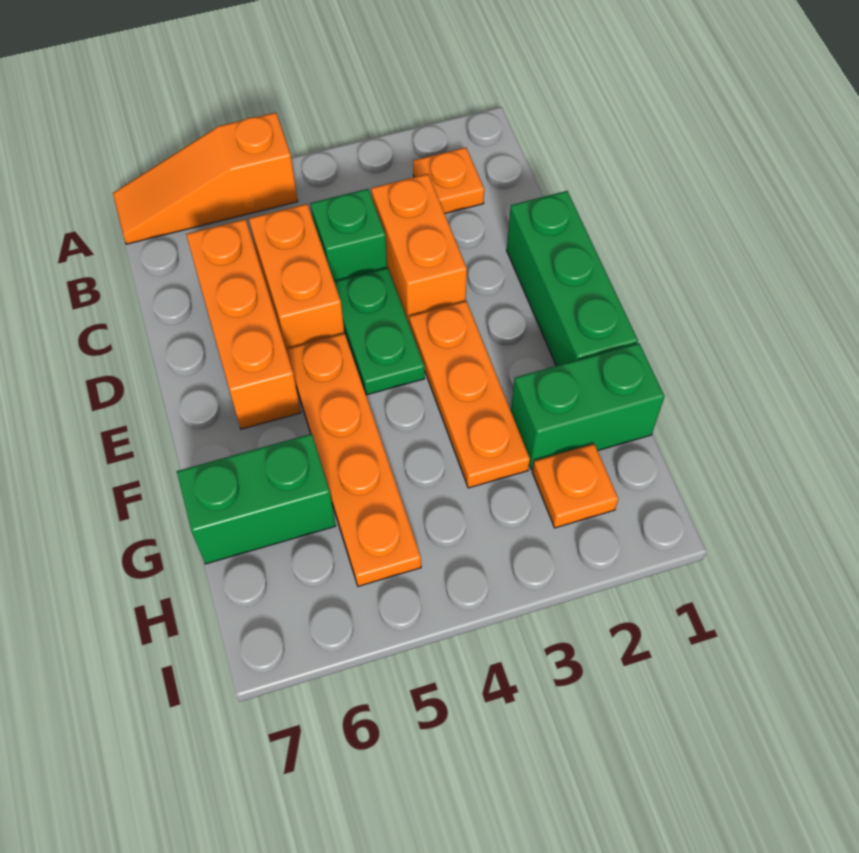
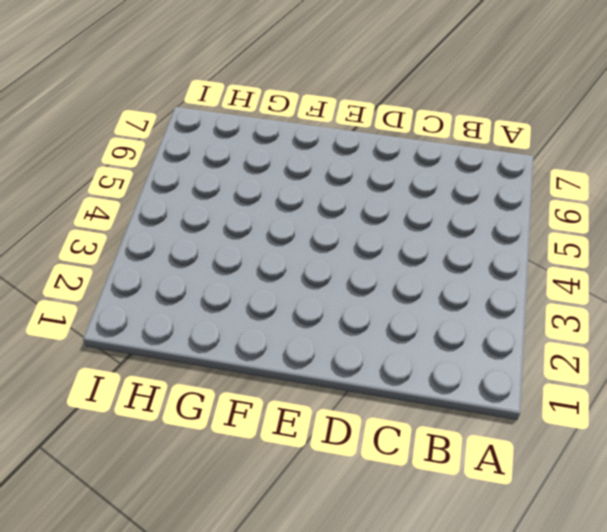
none -> orange slope A5:A7 level 1 top 5
none -> orange plate B2 level 1
none -> orange brick C3:D3 level 1

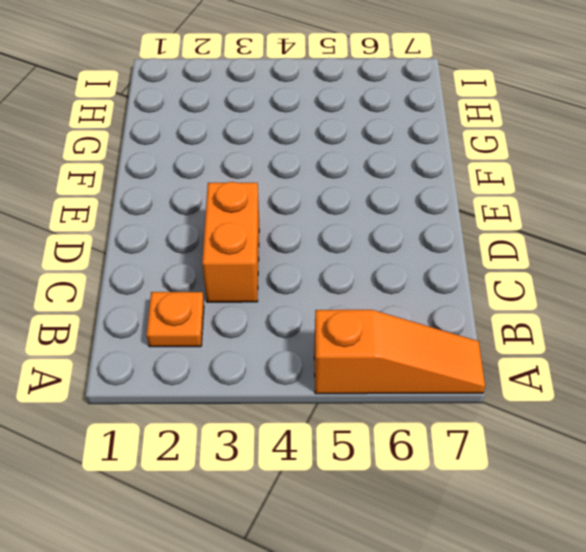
none -> green brick C4 level 1
none -> orange brick C5:D5 level 1
none -> orange brick C6:E6 level 1

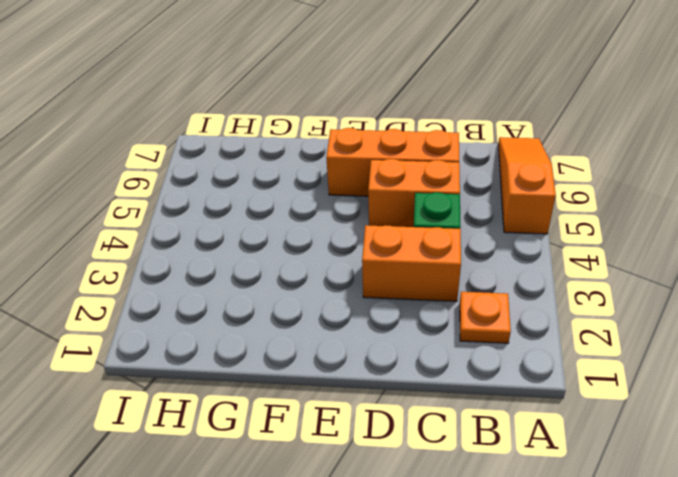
none -> green brick D1:F1 level 1
none -> green plate D4:E4 level 1
none -> orange plate E3:G3 level 1

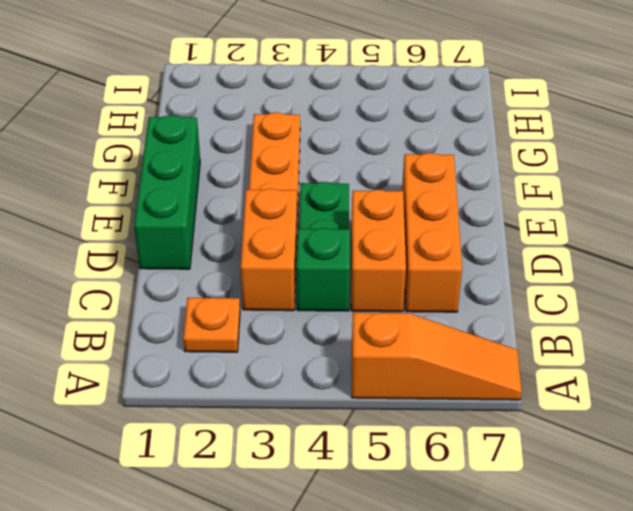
none -> orange plate E5:H5 level 1
none -> green brick G1:G2 level 1
none -> green brick G6:G7 level 1

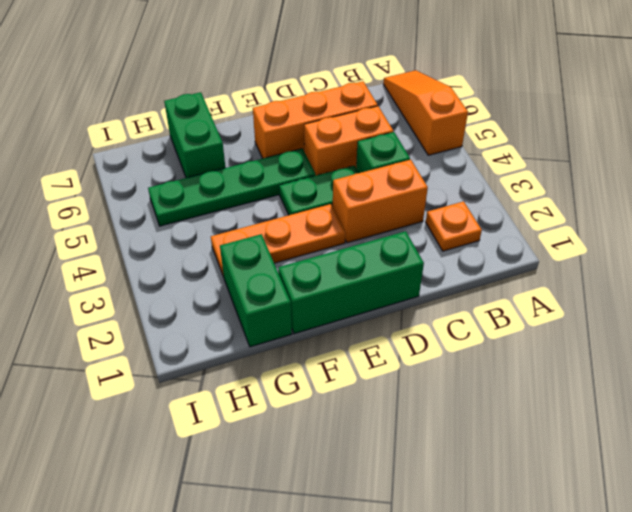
green plate E5:H5 level 1 -> orange plate E5:H5 level 1
none -> orange plate H2 level 1

